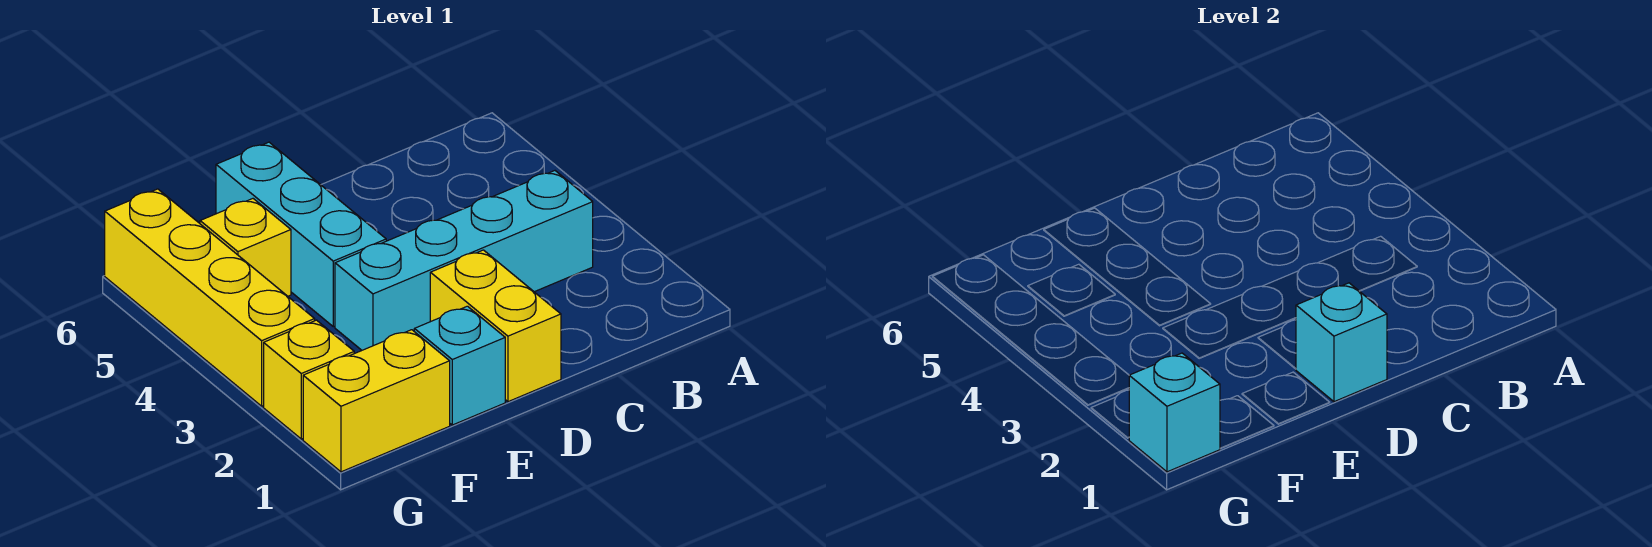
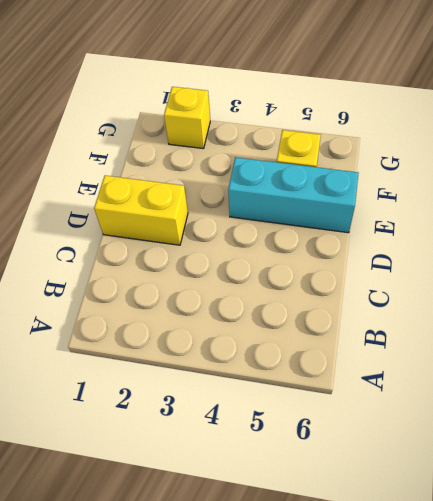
none -> cyan brick B3:E3 level 1
none -> cyan brick E1 level 1

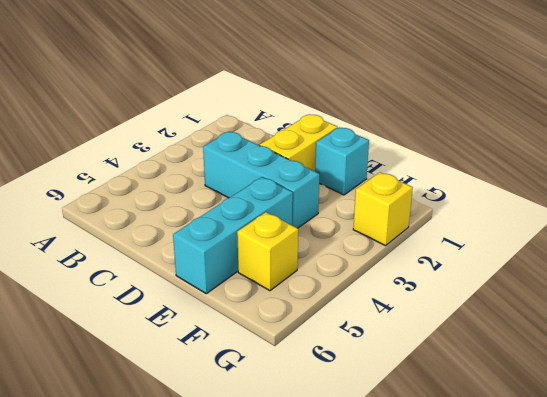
cyan brick C3:E3 level 1 -> cyan brick B3:E3 level 1
none -> yellow brick F1:G1 level 1
none -> yellow brick G3:G6 level 1

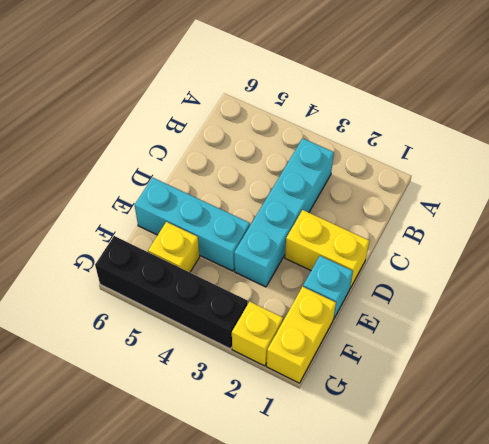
black brick G3:G6 level 1 -> yellow brick G3:G6 level 1
none -> cyan brick D1 level 2
none -> cyan brick G1 level 2

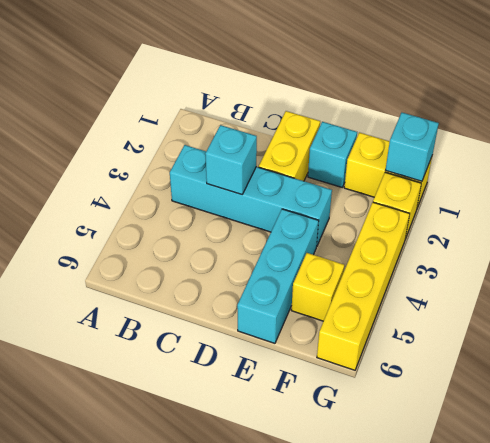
cyan brick C3 level 2 -> cyan brick D1 level 2

